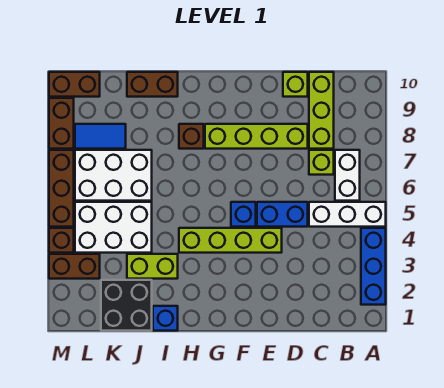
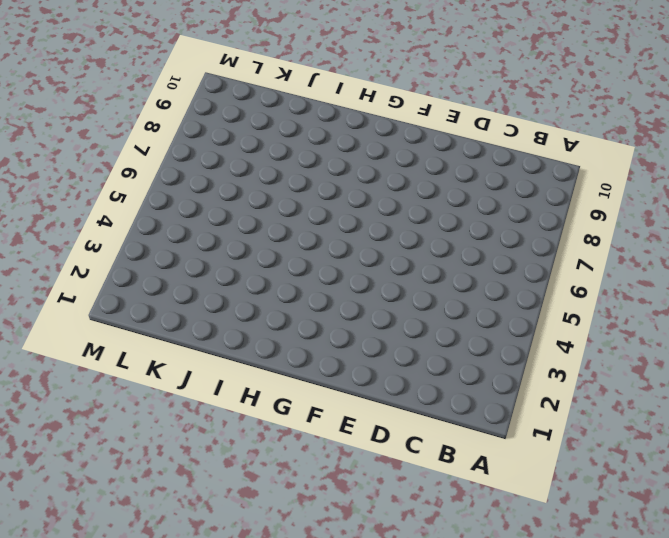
none -> blue brick A2:A4 level 1
none -> white brick A5:C5 level 1
none -> white brick B6:B7 level 1

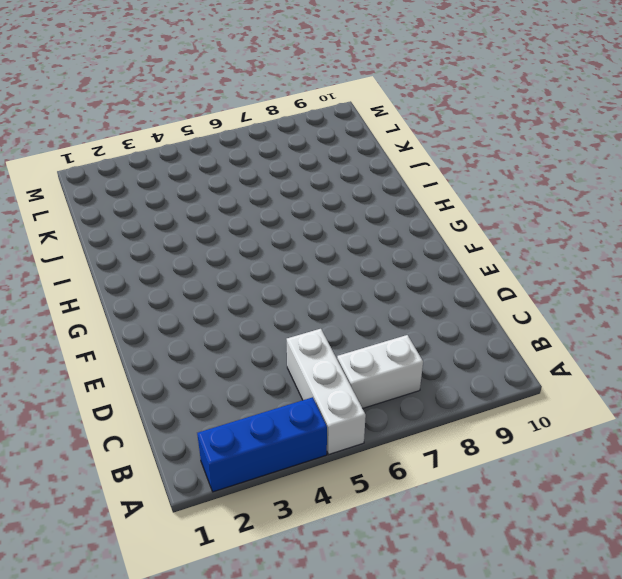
none -> lime brick C7 level 1
none -> lime brick C8:C10 level 1
none -> blue brick D5:E5 level 1

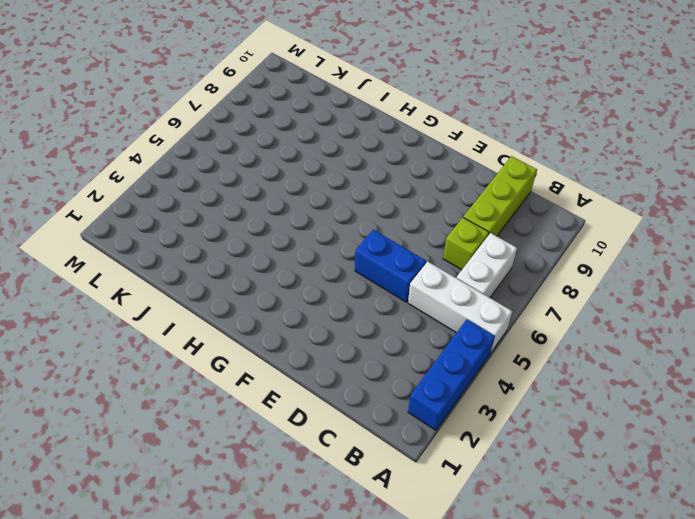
none -> lime brick D8:G8 level 1
none -> lime brick D10 level 1
none -> lime brick E4:H4 level 1

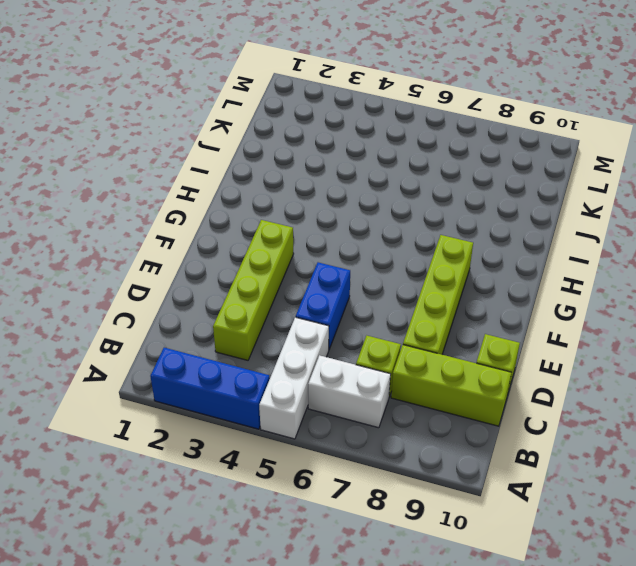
lime brick C3:F3 level 1 -> lime brick E4:H4 level 1
none -> blue brick F5 level 1
none -> brown brick H8 level 1
none -> blue brick I1 level 1

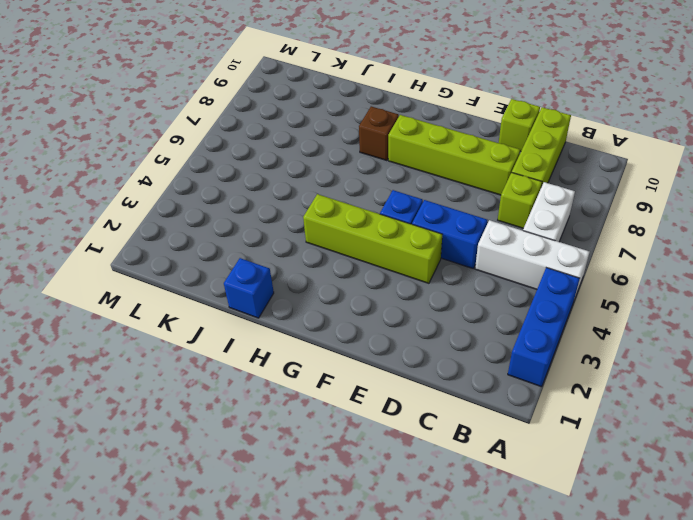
none -> lime brick I3:J3 level 1
none -> brown brick I10:J10 level 1
none -> black brick J1:K2 level 1

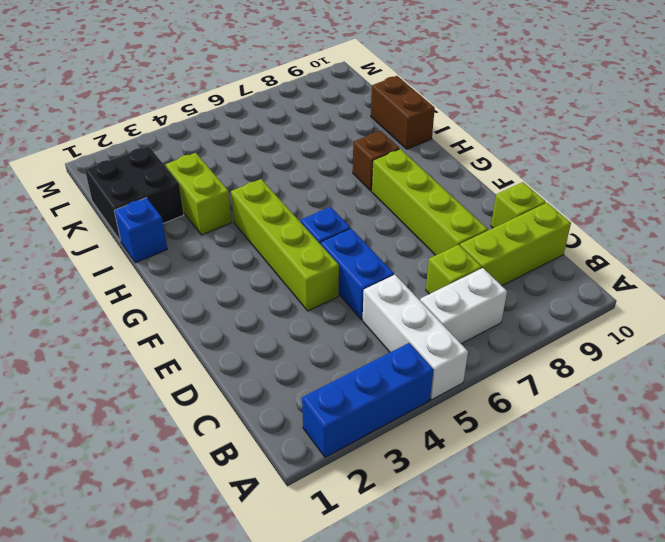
none -> white brick J4:L5 level 1
none -> white brick J6:L7 level 1
none -> blue tile K8:L8 level 1

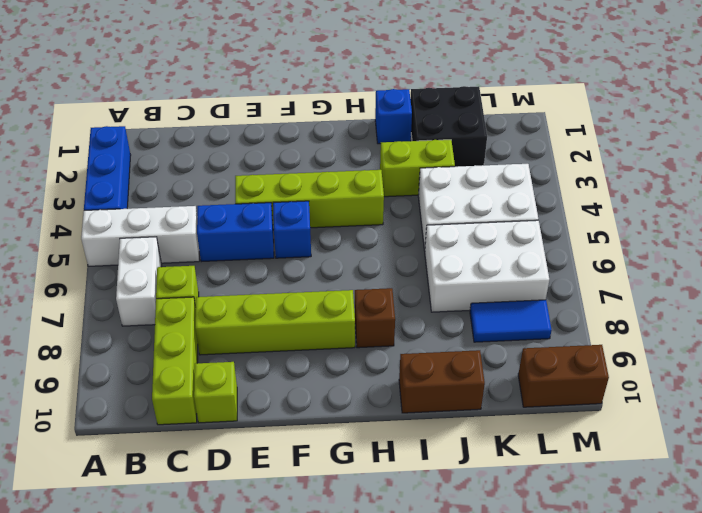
none -> brown brick L3:M3 level 1
none -> brown brick M4 level 1
none -> brown brick M5:M7 level 1

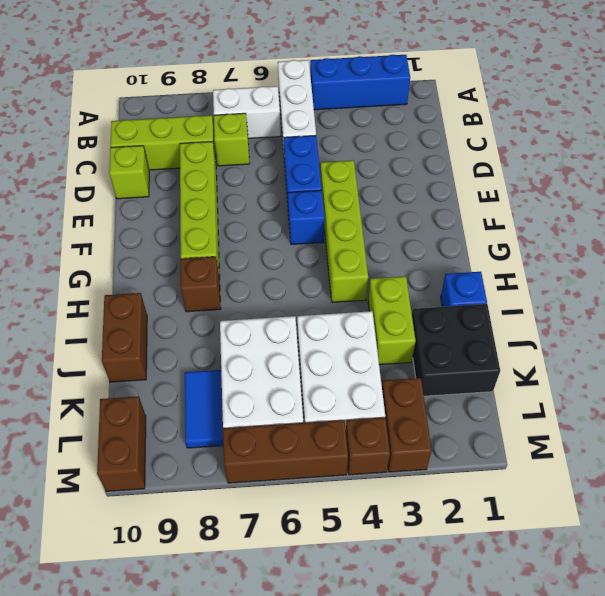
none -> brown brick M8:M9 level 1

